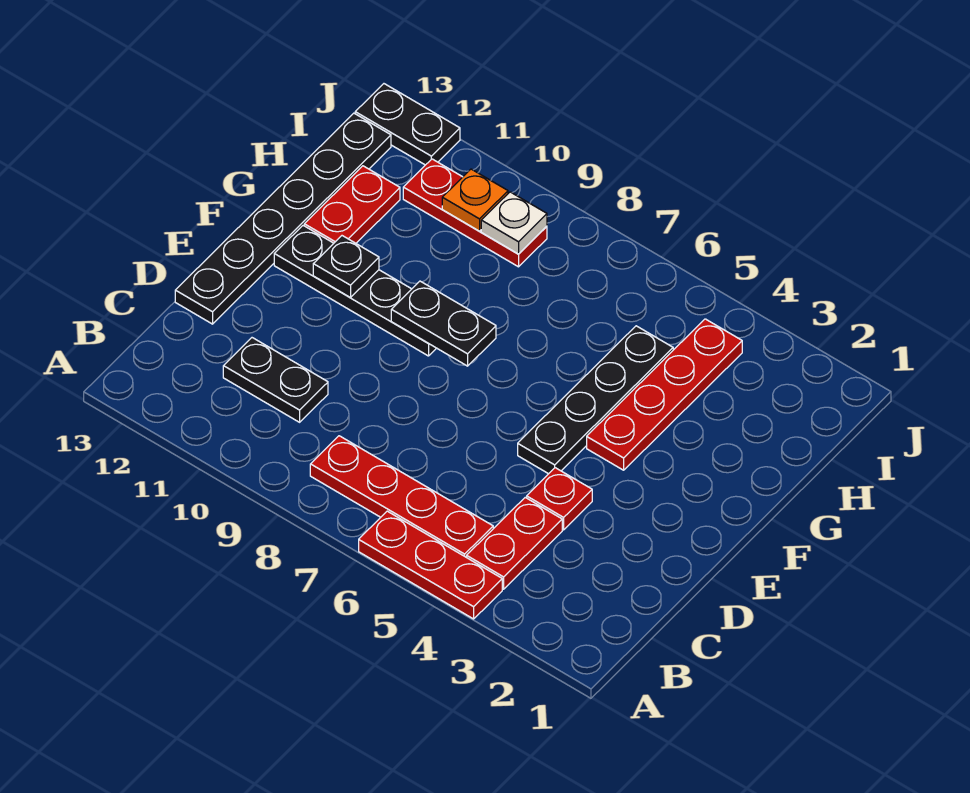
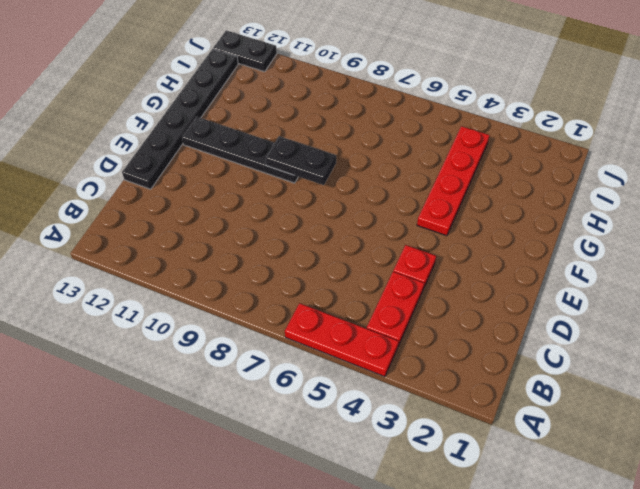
none -> red plate B5:B8 level 1
none -> black plate C10:C11 level 1
none -> black plate E5:H5 level 1

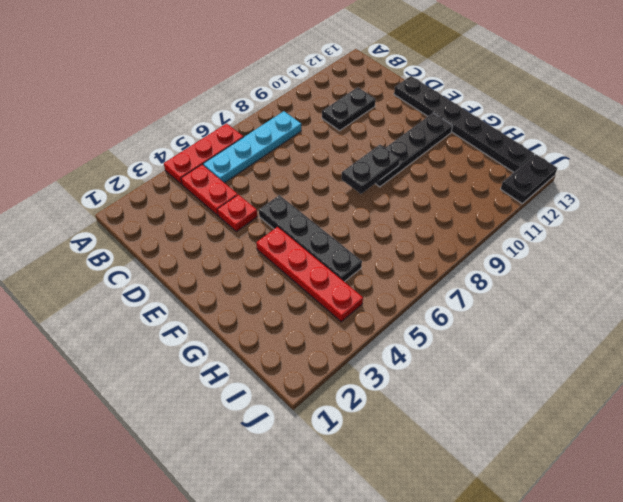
cyan plate B5:B8 level 1 -> red plate B5:B8 level 1
none -> red plate G12:H12 level 1
none -> red plate I9:I11 level 1
none -> black plate F11 level 2

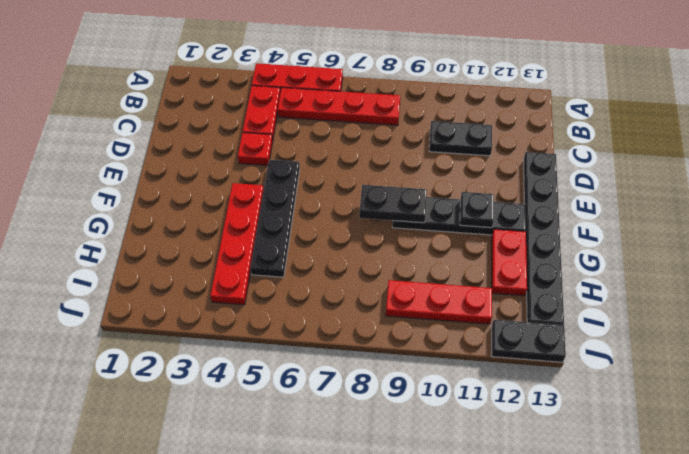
none -> white plate I9 level 2
none -> orange plate I10 level 2

